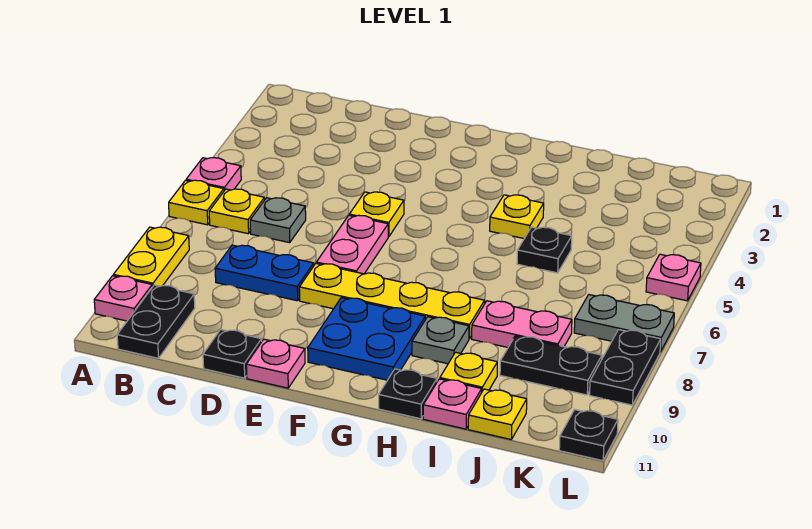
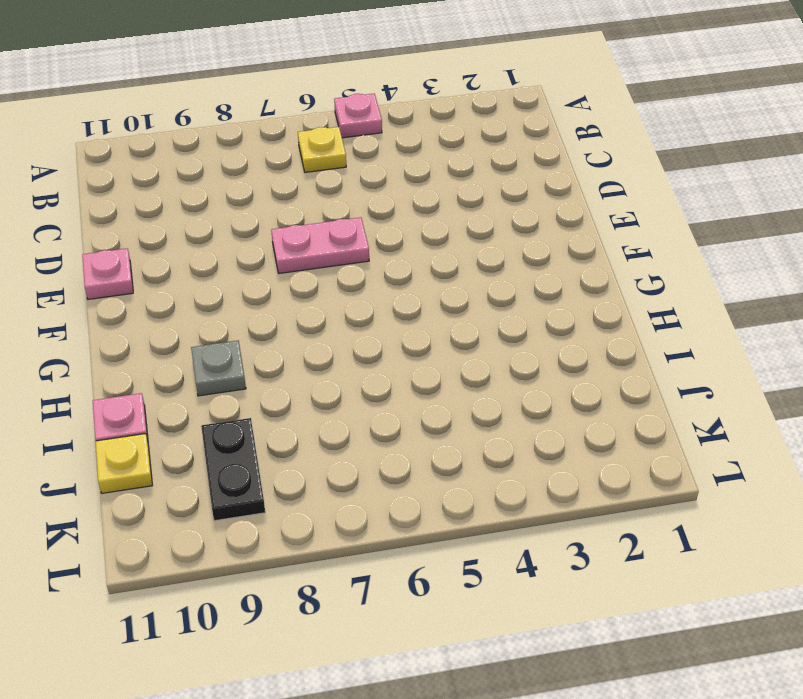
none -> yellow plate A6 level 1
none -> yellow plate A8:A9 level 1
none -> pink plate A10 level 1

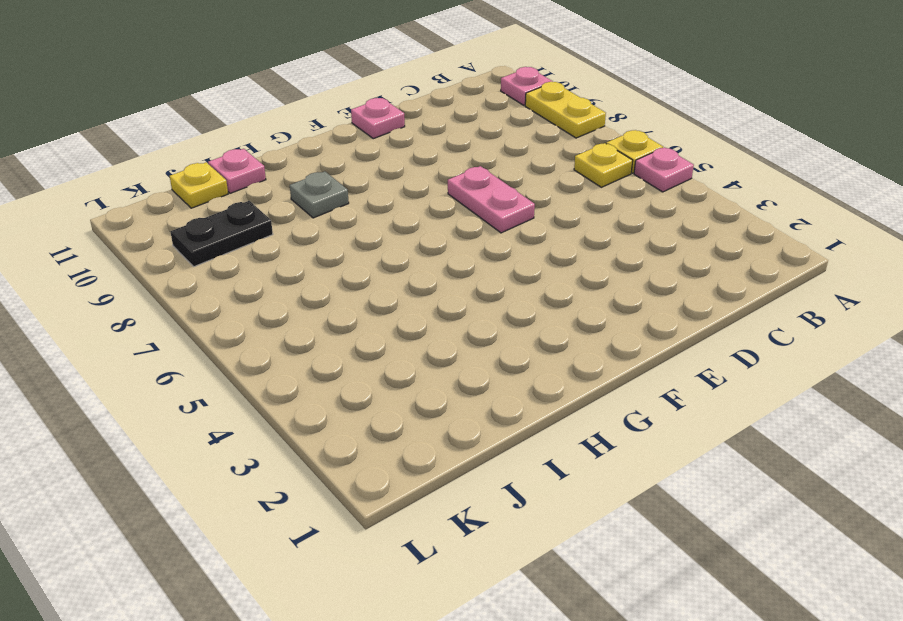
none -> black plate B10:B11 level 1
none -> grey plate C6 level 1
none -> blue plate C8:D8 level 1

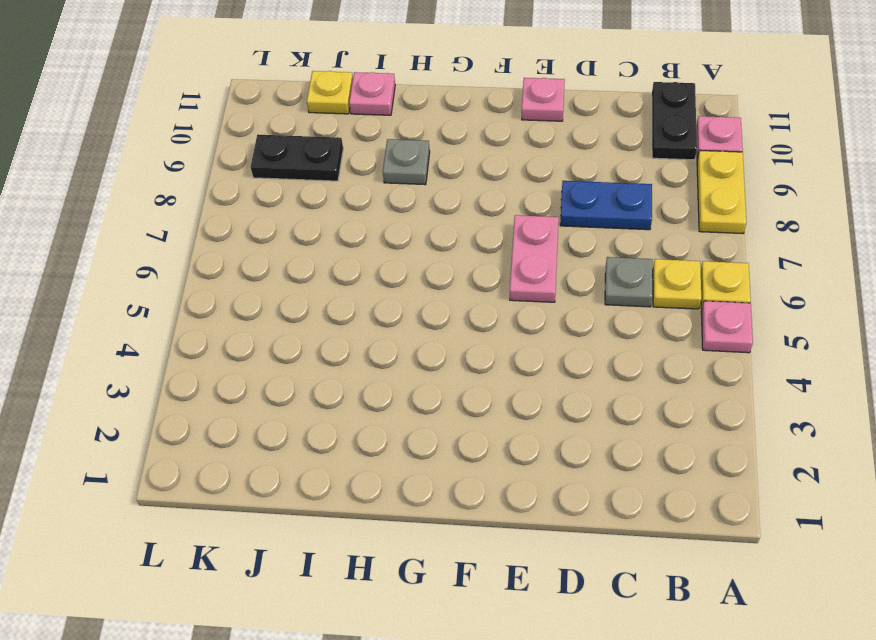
none -> black plate D11 level 1
none -> yellow plate E5 level 1
none -> yellow plate E8:H8 level 1

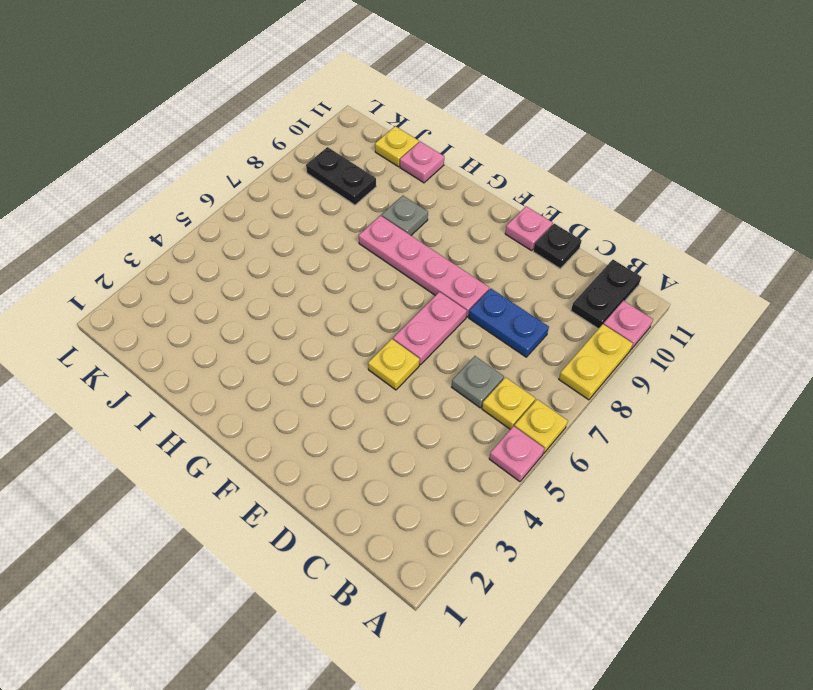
pink plate E8:H8 level 1 -> yellow plate E8:H8 level 1
none -> blue plate F9:G10 level 1
none -> yellow plate H4 level 1
none -> black plate H11 level 1

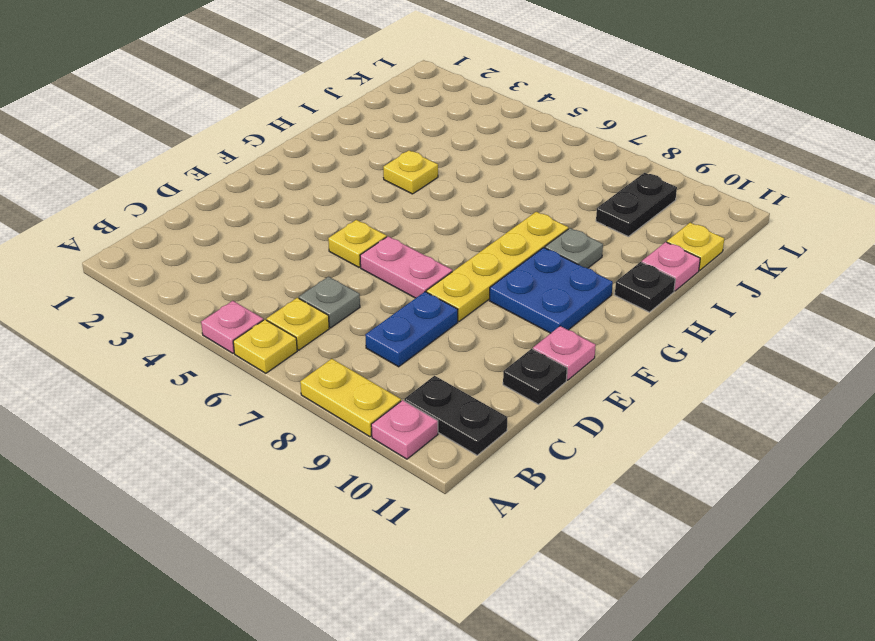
none -> black plate I5 level 1
none -> pink plate I8:J8 level 1
none -> yellow plate I10 level 1

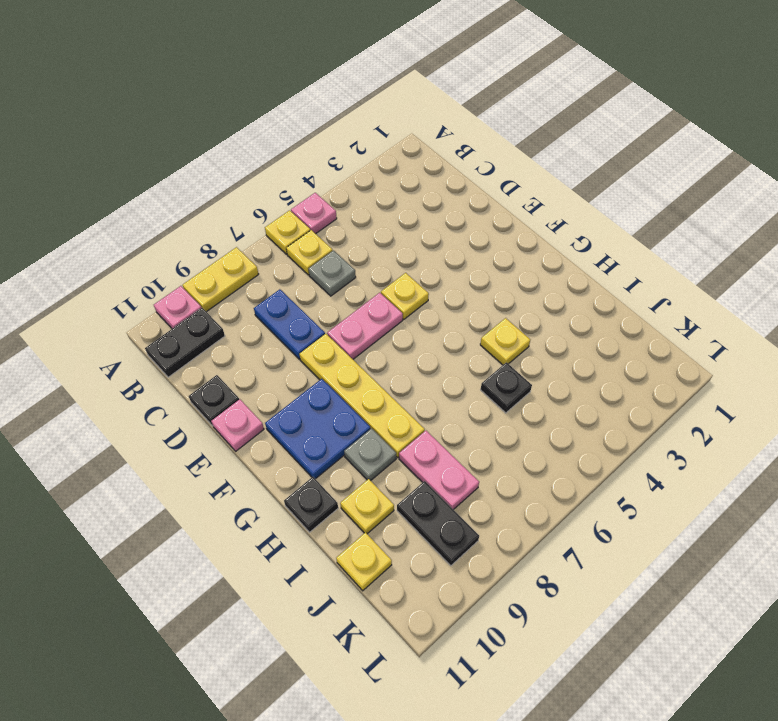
none -> pink plate I11 level 1
none -> grey plate K7:L7 level 1
none -> pink plate L5 level 1

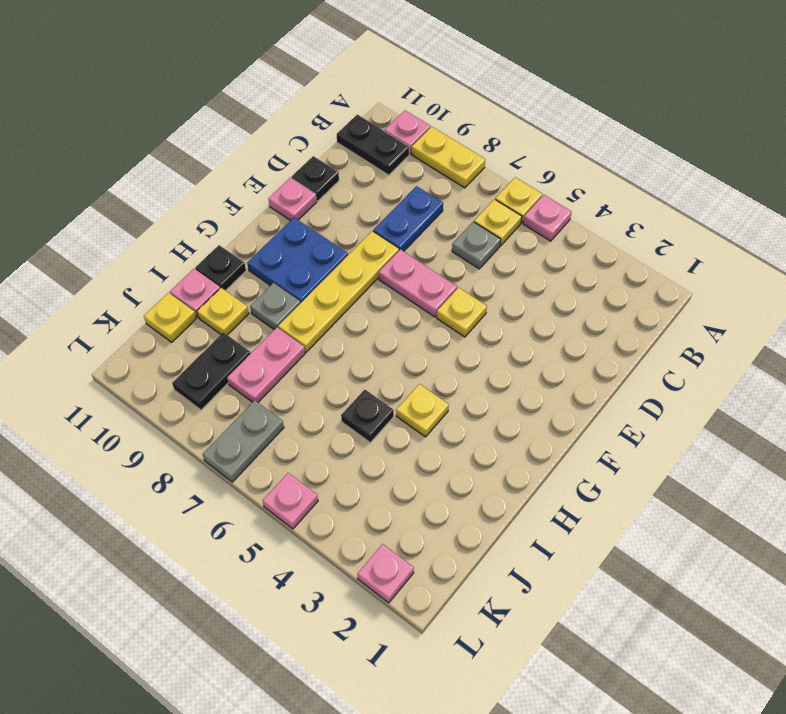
pink plate L2 level 1 -> none
none -> black plate L8:L9 level 1
none -> black plate L11 level 1

